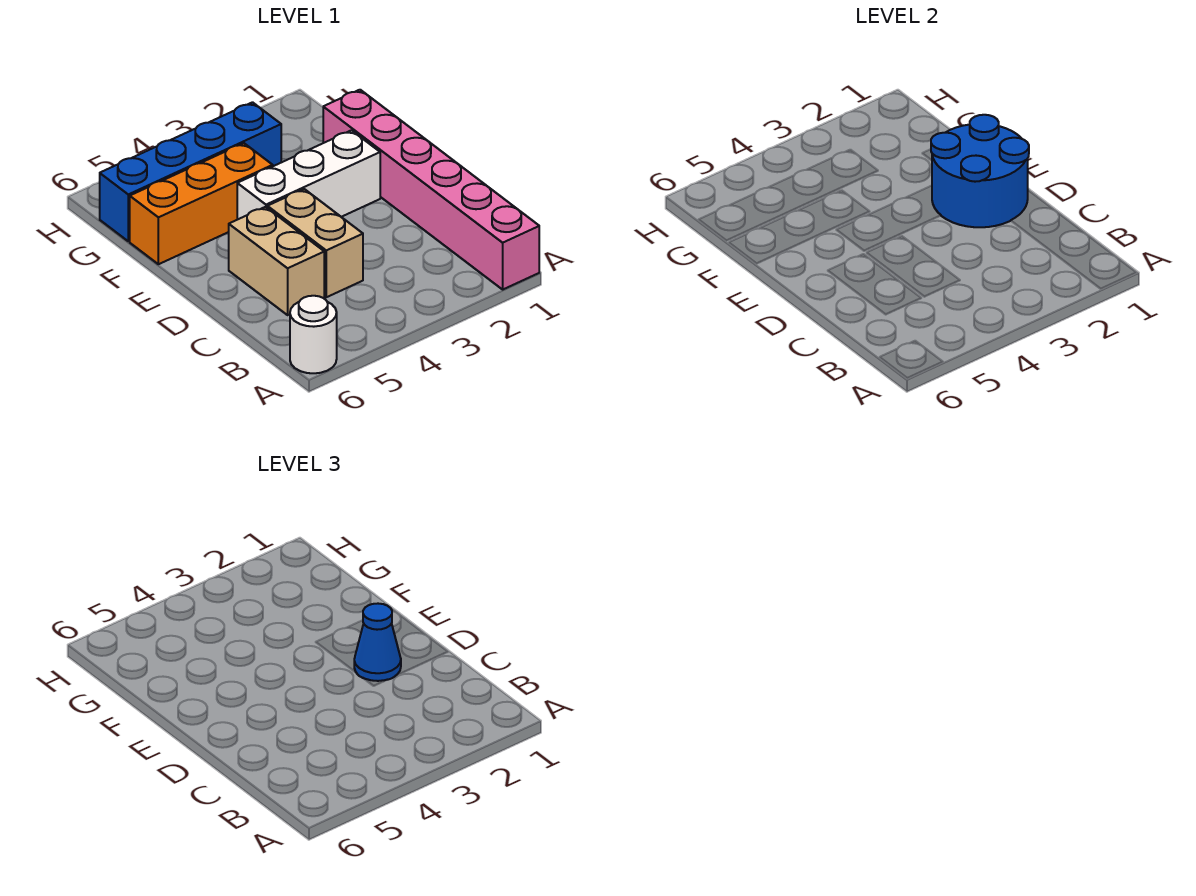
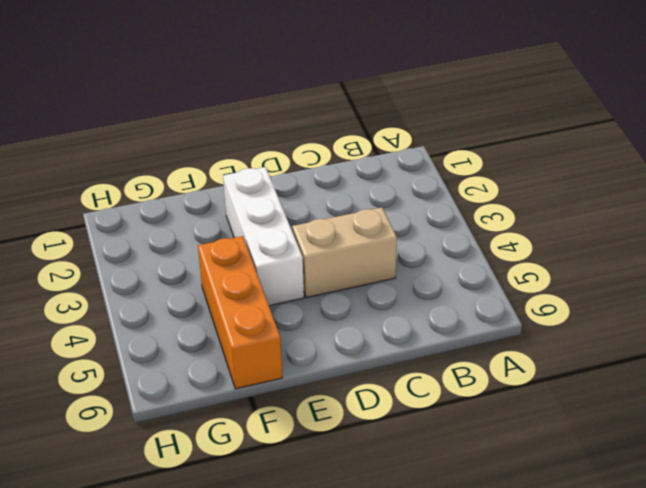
none -> pink brick A1:F1 level 1
none -> white round brick A6 level 1

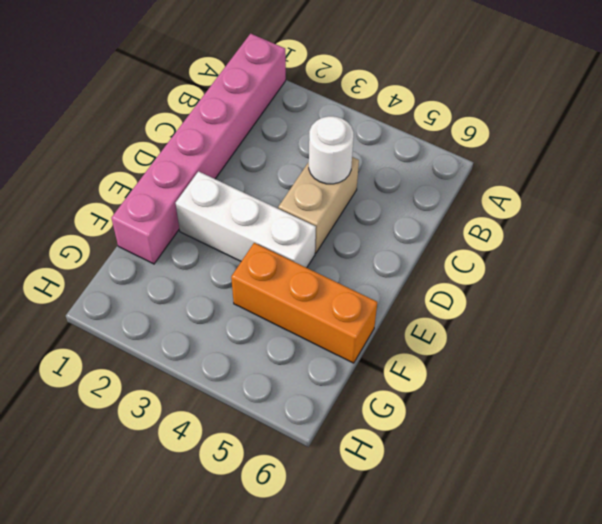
white round brick C4 level 2 -> white round brick A6 level 1
none -> tan brick C5:D5 level 1
none -> blue brick G3:G6 level 1

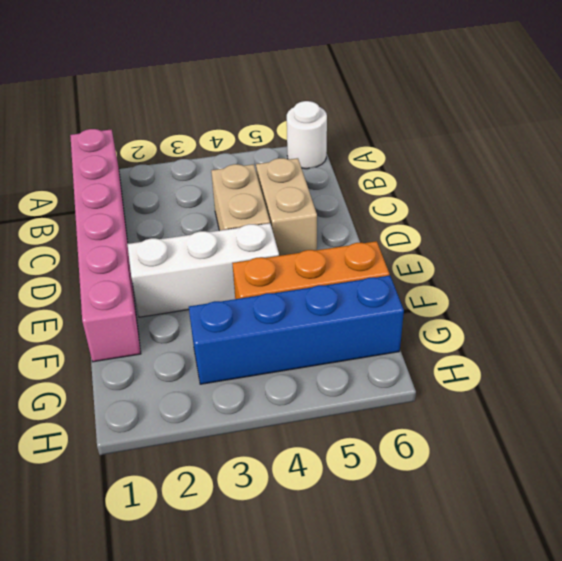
none -> blue round brick D1:E2 level 2
none -> blue cone D2 level 3

